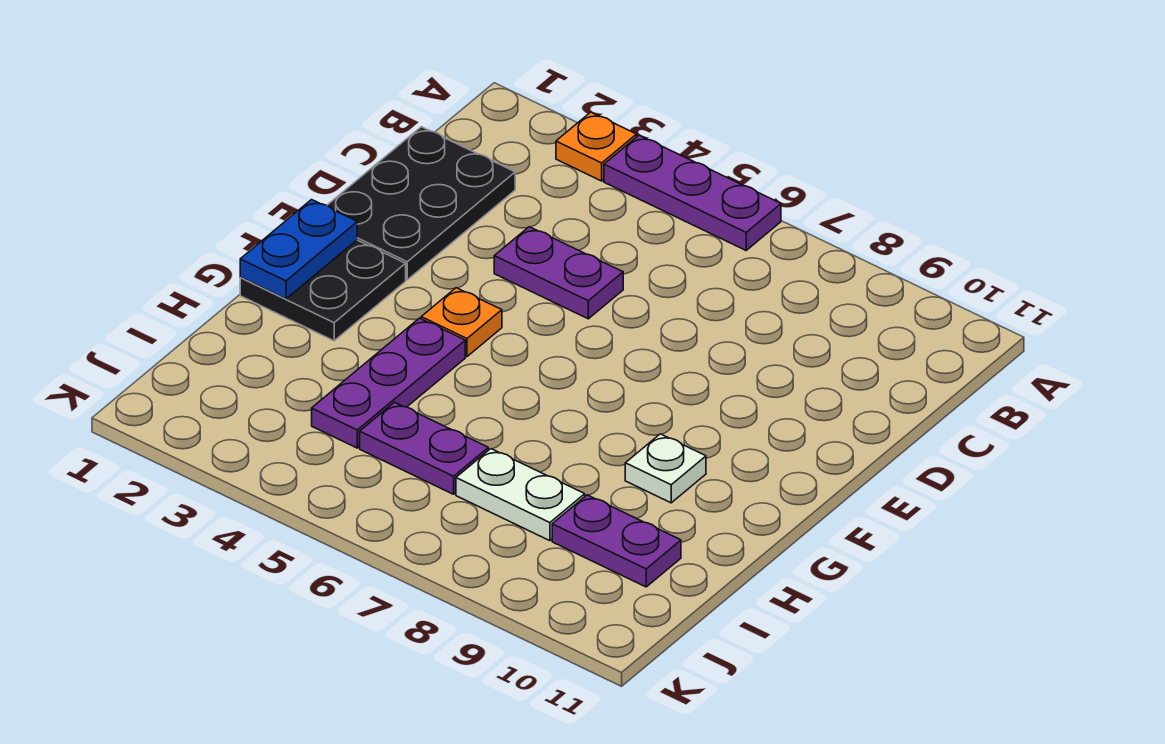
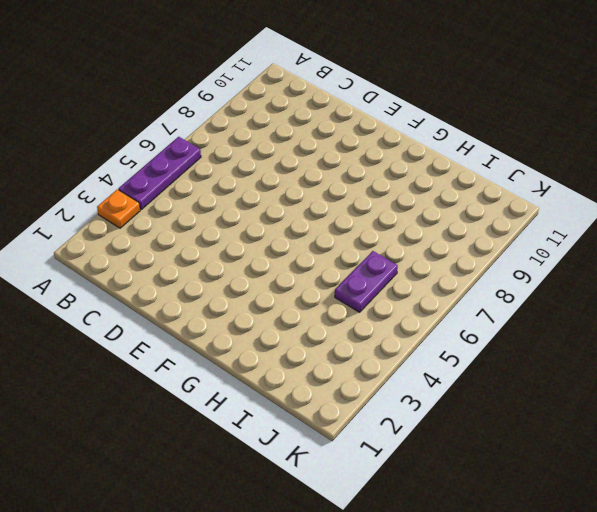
none -> black plate C1:E2 level 1
none -> purple plate D4:D5 level 1
none -> black plate F1:G2 level 1

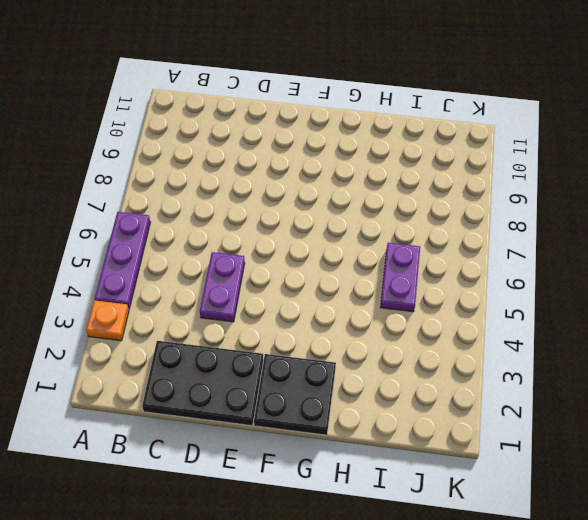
none -> orange plate F4 level 1
none -> purple plate G4:I4 level 1
none -> white plate G9 level 1

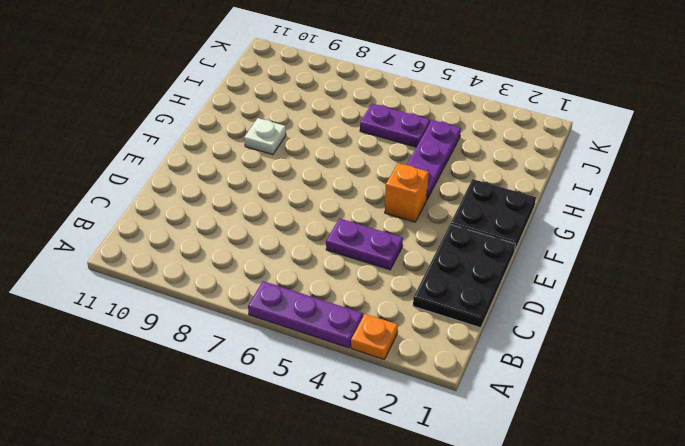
orange brick F4 level 1 -> orange plate F4 level 1
none -> white plate I7:I8 level 1
none -> purple plate I9:I10 level 1
none -> blue plate F1:G1 level 2

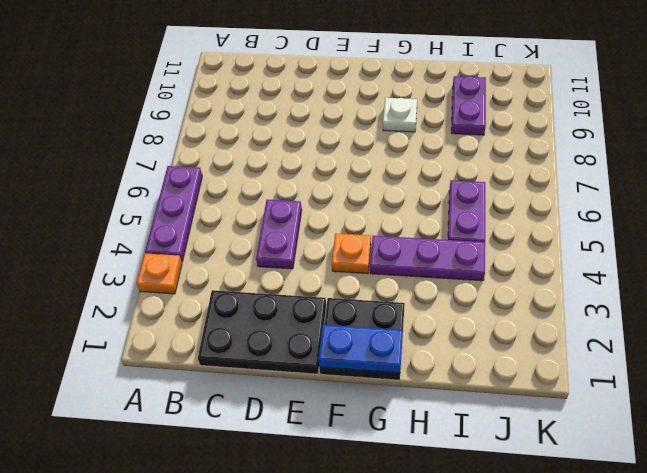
none -> white plate I7:I8 level 1

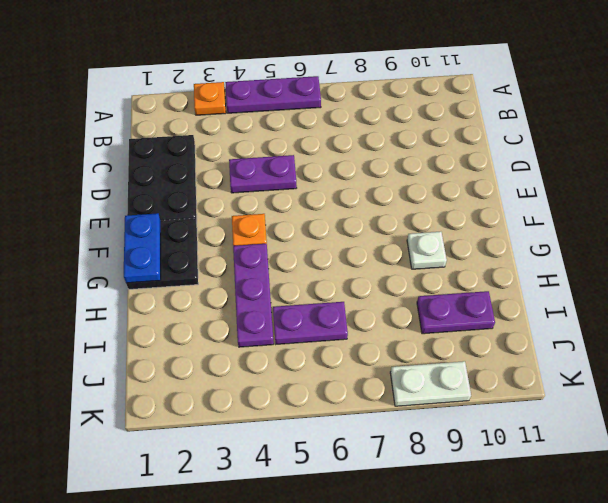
white plate K8:K9 level 1 -> white plate I7:I8 level 1

